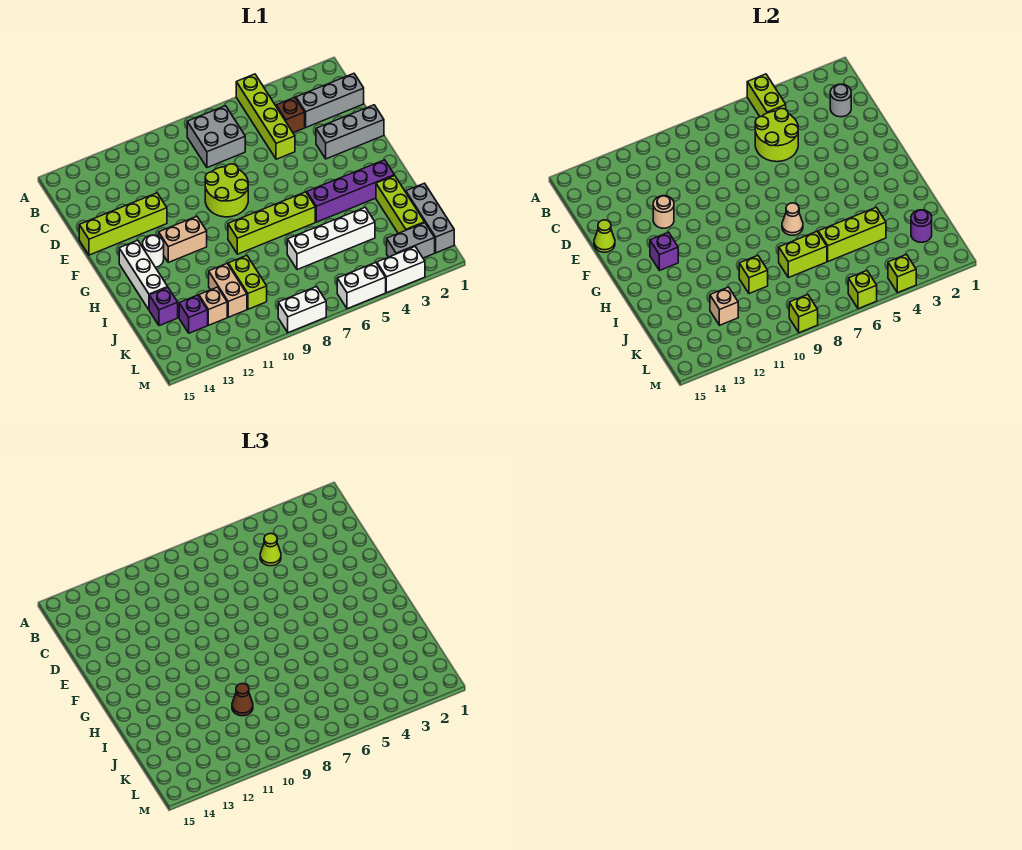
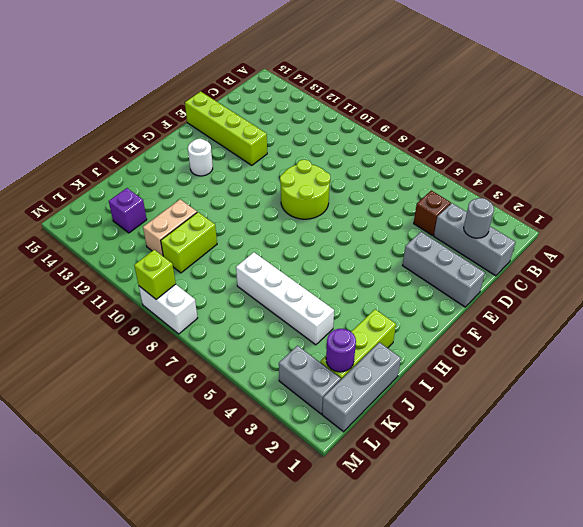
none -> lime brick A5:D5 level 1
none -> grey brick B7:C8 level 1
none -> tan brick G11:G12 level 1
none -> white brick G14:I14 level 1

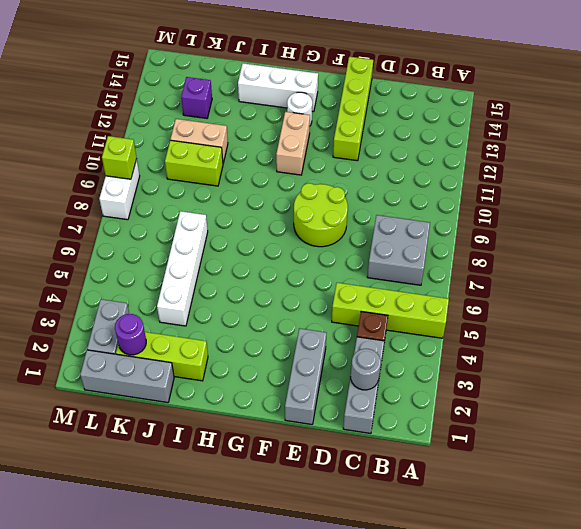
none -> purple brick H2:H5 level 1
none -> lime brick H6:H9 level 1
none -> purple brick J14 level 1
none -> tan brick K12 level 1

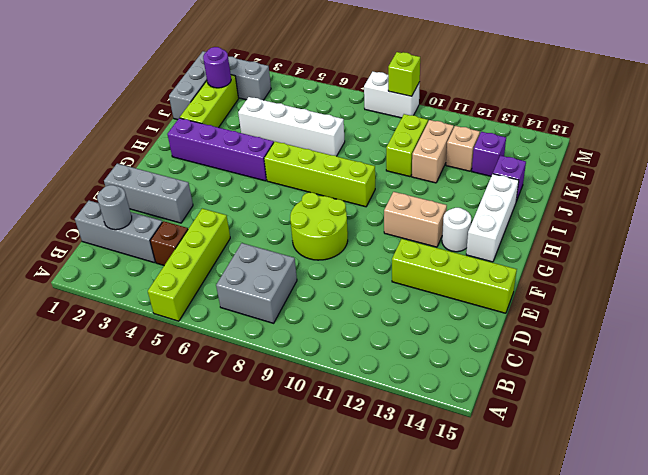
none -> white brick M3:M4 level 1
none -> white brick M5:M6 level 1
none -> lime brick A5:B5 level 2
none -> lime round brick C5:D6 level 2

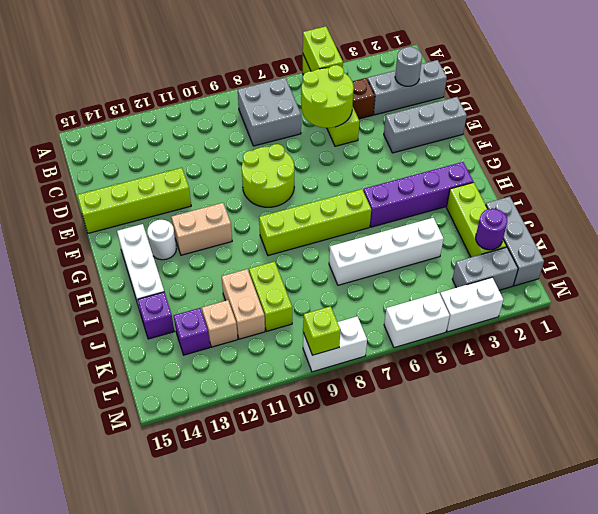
none -> tan round brick E12 level 2
none -> lime cone E15 level 2
none -> purple brick G13 level 2
none -> tan cone H7 level 2

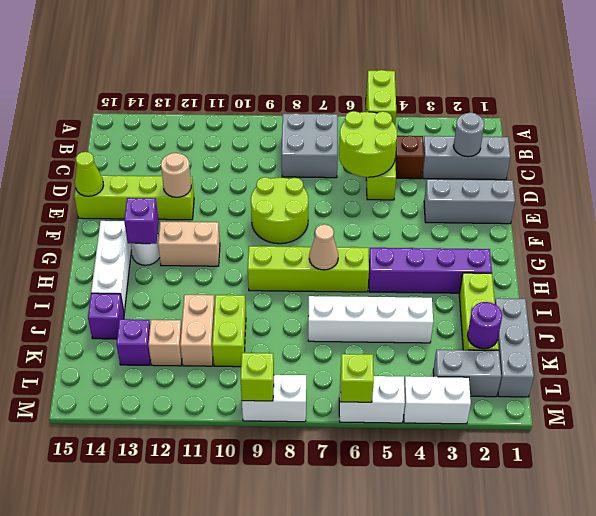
none -> lime brick J4:J6 level 2
none -> lime brick J7:J8 level 2
none -> lime brick J10 level 2
none -> tan brick K12 level 2

